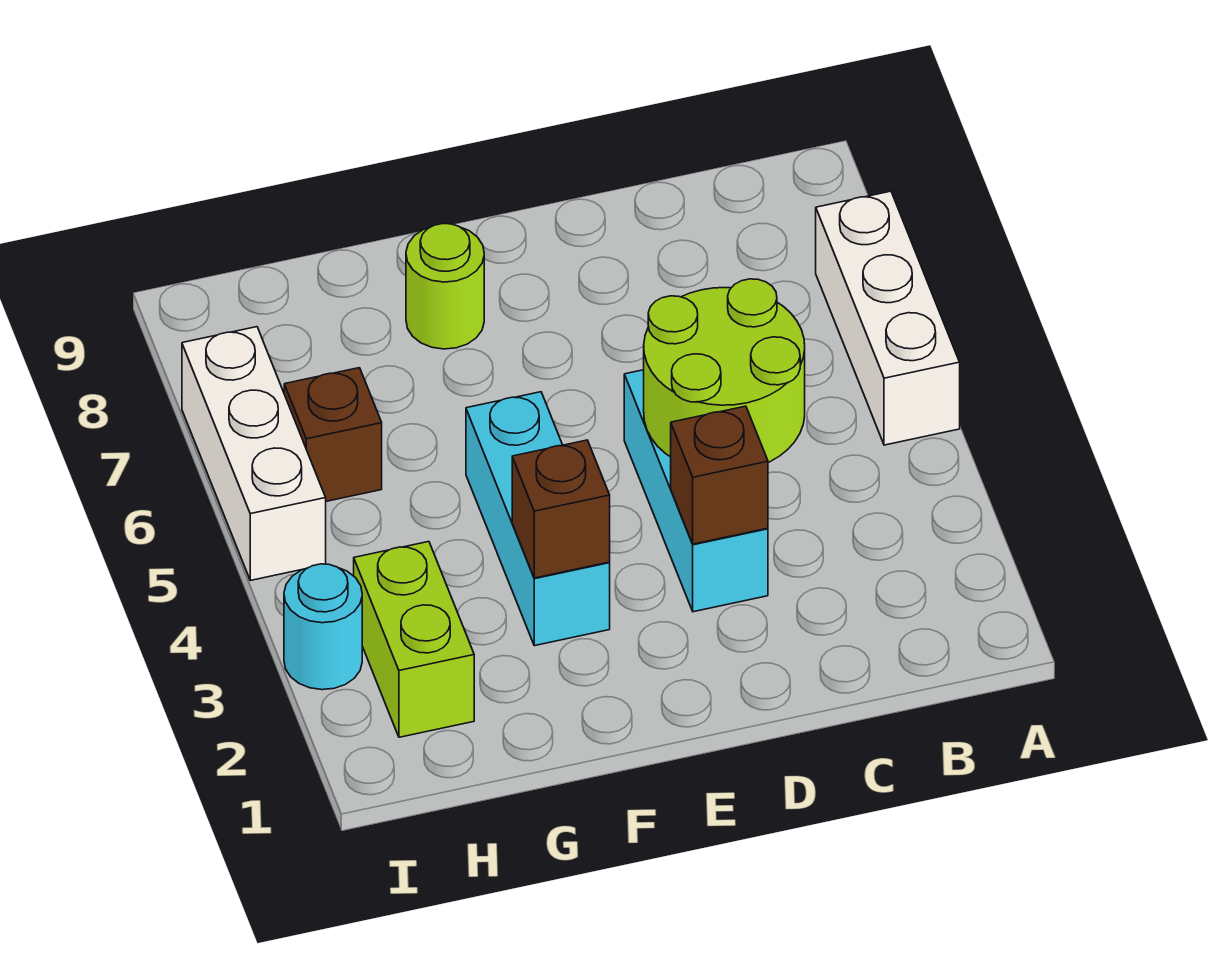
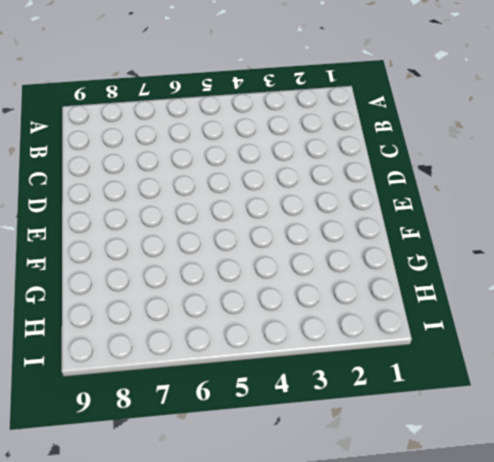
none -> white brick A5:A7 level 1
none -> cyan brick D3:D5 level 1

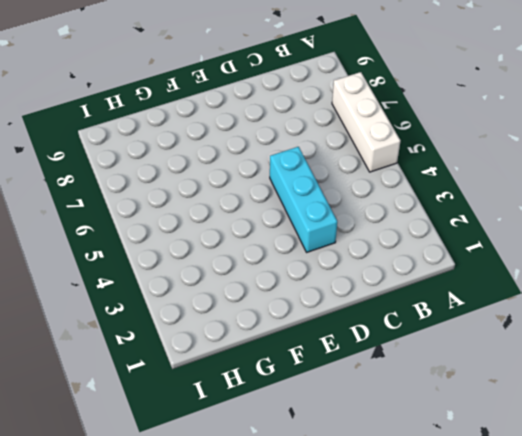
none -> cyan brick F3:F5 level 1
none -> lime round brick F8 level 1

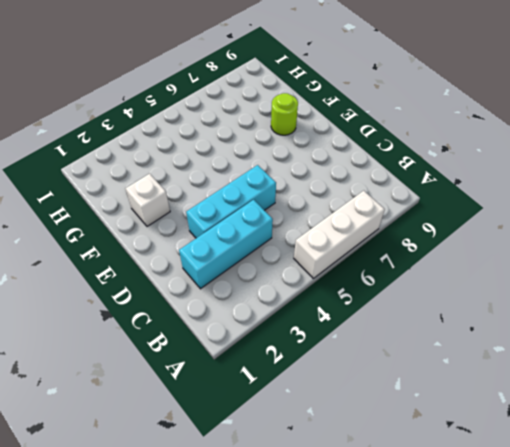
cyan brick C2:C4 level 1 -> cyan brick F3:F5 level 1
white brick F2 level 1 -> none
none -> lime brick H2:H3 level 1
none -> brown brick H6 level 1

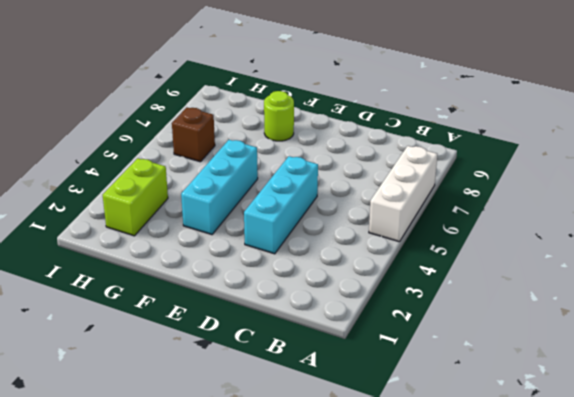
none -> cyan round brick I3 level 1
none -> white brick I5:I7 level 1

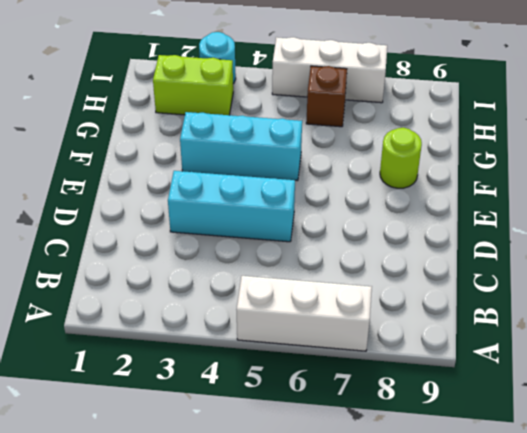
none -> lime round brick C4:D5 level 2
none -> brown brick D3 level 2

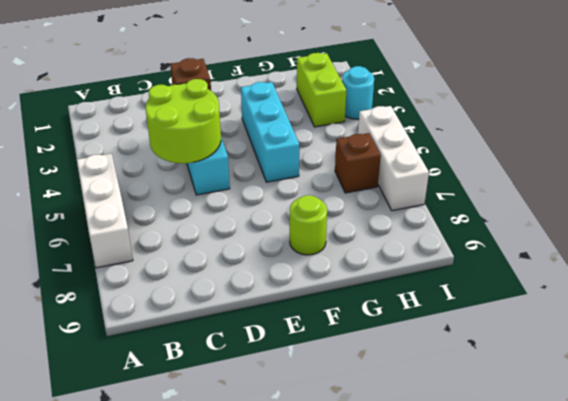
none -> brown brick F3 level 2

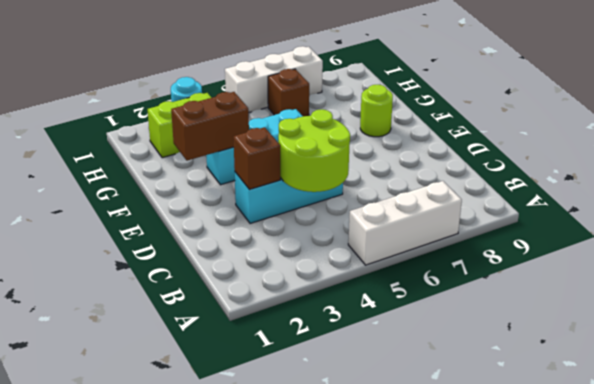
brown brick F2:F3 level 2 -> brown brick F3 level 2

